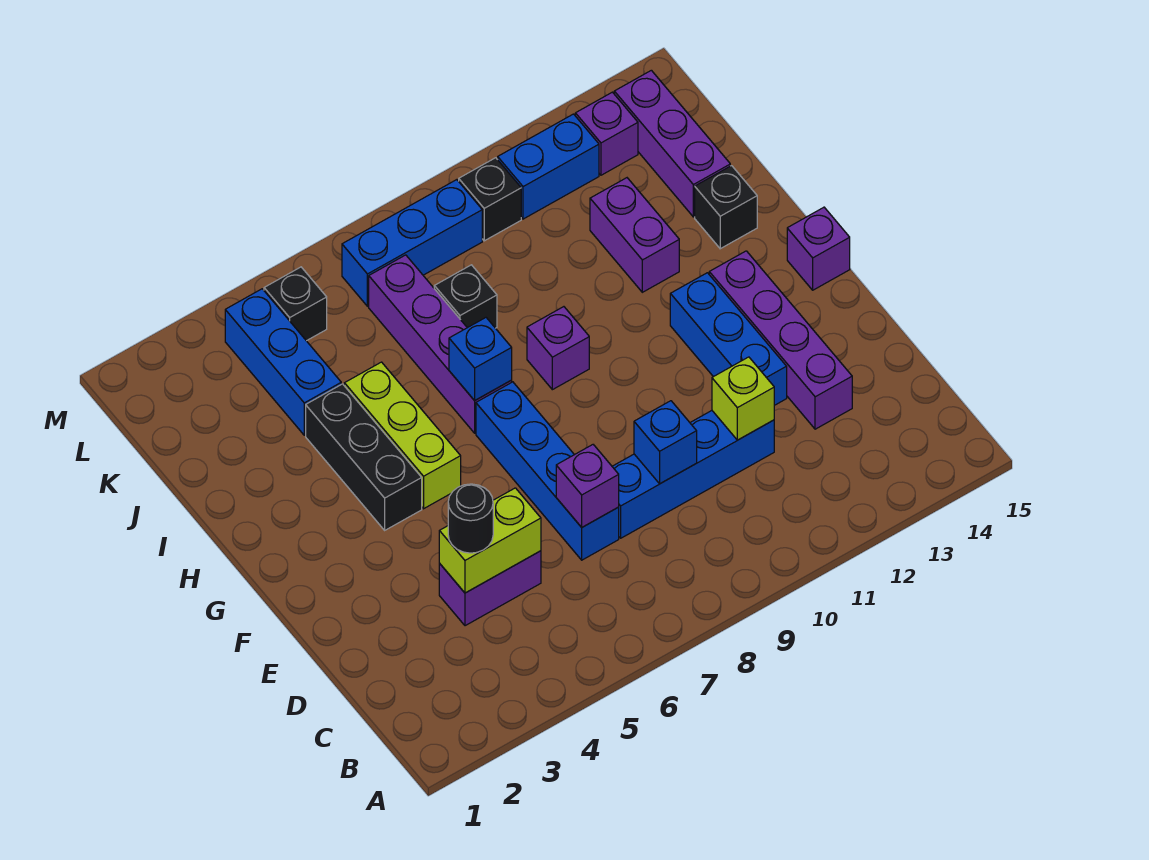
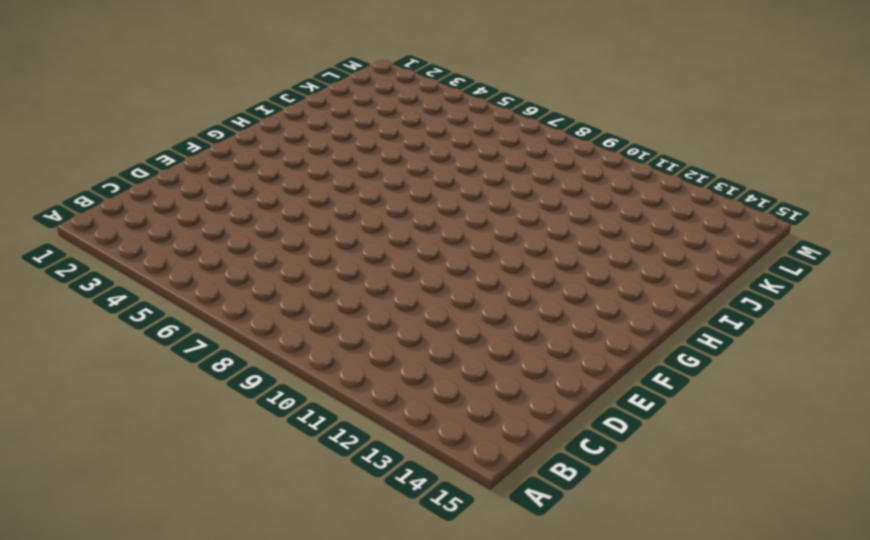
none -> purple brick D4:D5 level 1
none -> blue brick D7:G7 level 1
none -> blue brick D8:D11 level 1

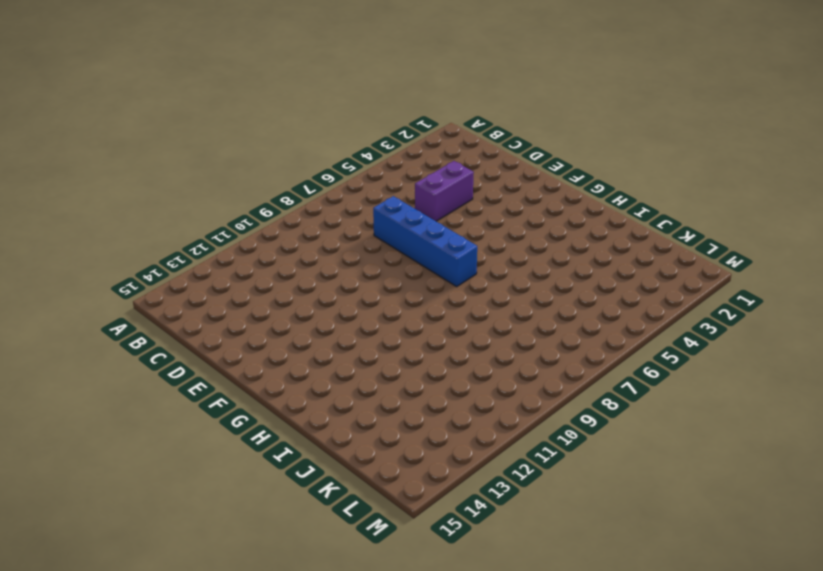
none -> blue brick D8:D11 level 1
none -> purple brick D13:G13 level 1
none -> blue brick E12:G12 level 1

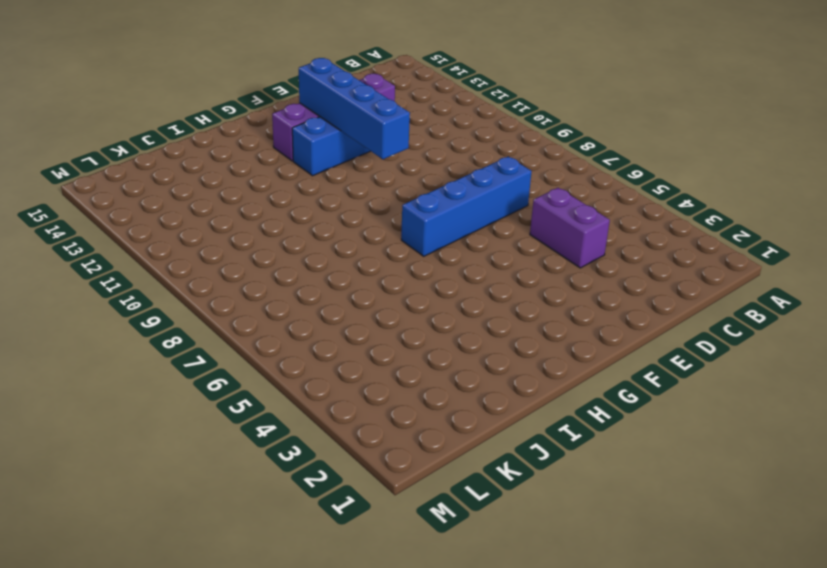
blue brick F10:F13 level 2 -> blue brick D8:D11 level 1
none -> black brick G4:I4 level 1
none -> lime brick G5:I5 level 1
none -> purple brick G15 level 1

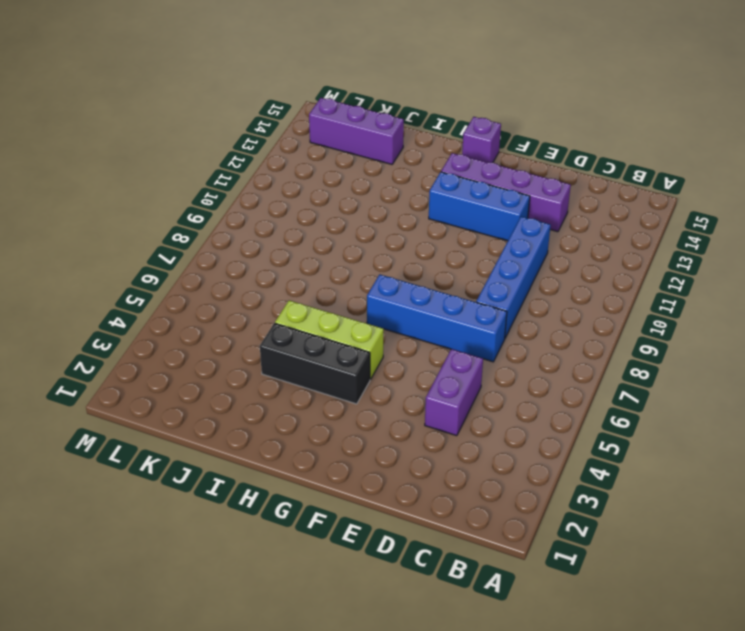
none -> purple brick H7:K7 level 1
none -> purple brick H9 level 1
none -> purple brick I12:J12 level 1

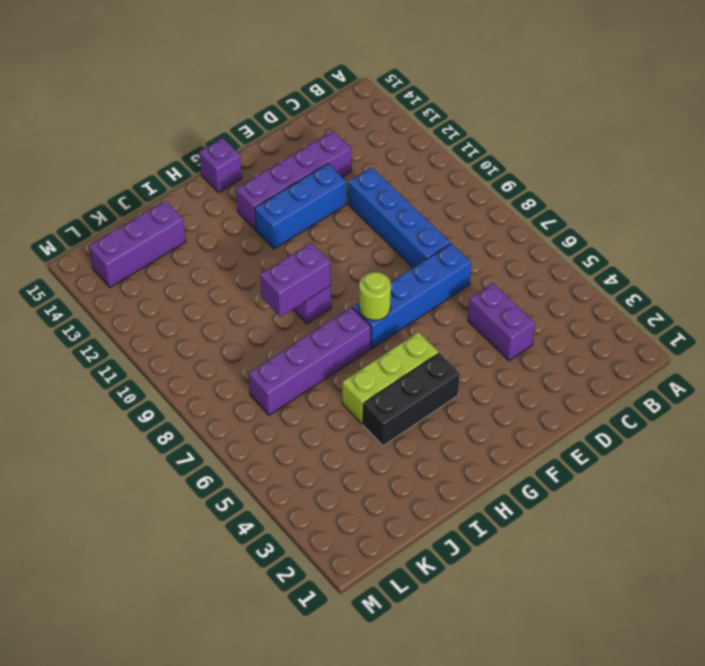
lime round brick G7 level 2 -> none
purple brick H9:I9 level 2 -> purple brick I12:J12 level 1
none -> black brick I14 level 1
none -> blue brick J4:L4 level 1
none -> black brick J8 level 1

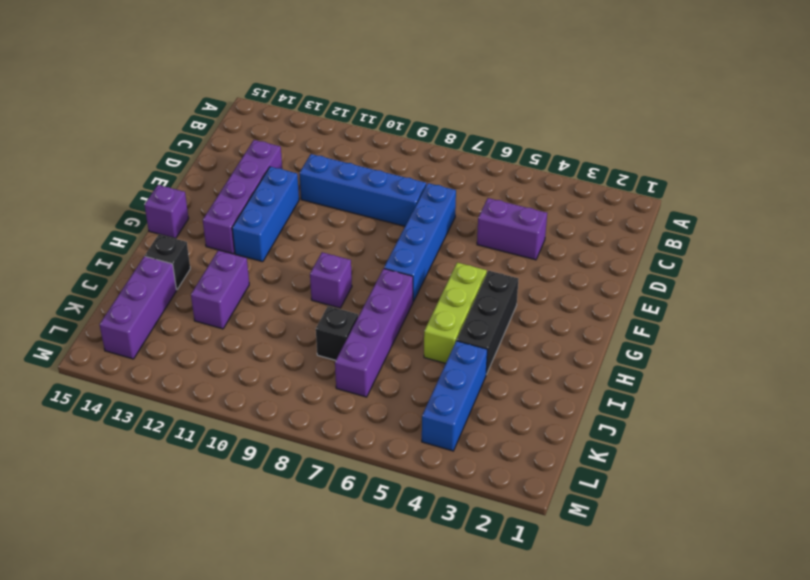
none -> black brick L5 level 1
none -> blue brick L7:L9 level 1
none -> black brick L10 level 1

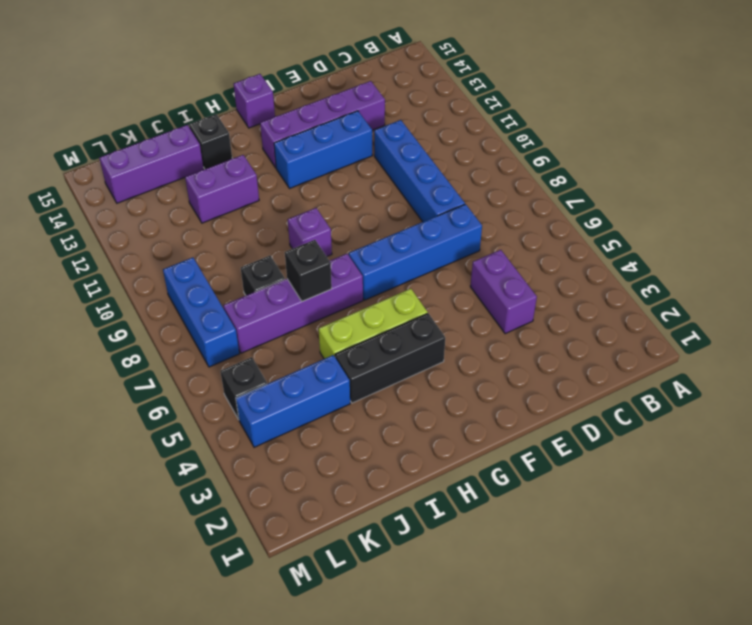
black brick I7 level 2 -> black brick L10 level 1
none -> blue brick L11:L12 level 1
none -> purple brick L13 level 1
none -> lime brick D4:D5 level 2

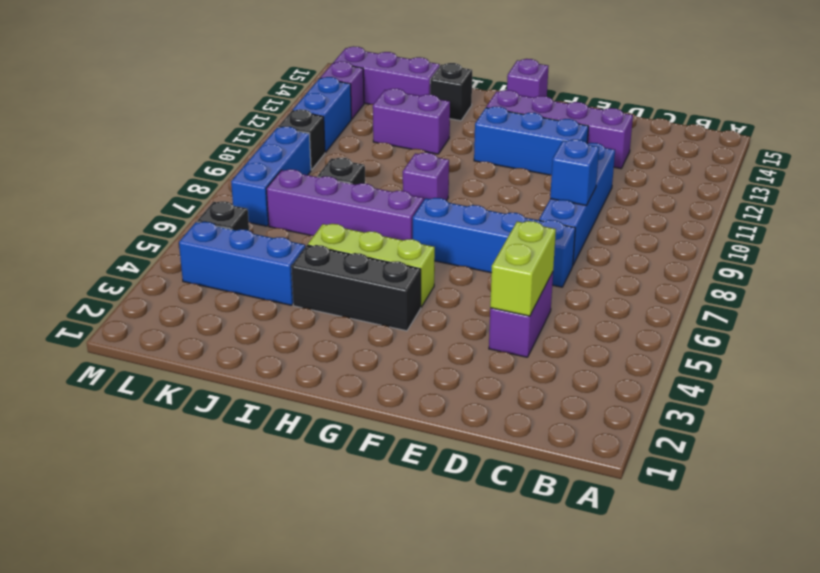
none -> purple brick D7 level 2
none -> lime brick D11 level 2
none -> blue brick H7 level 2

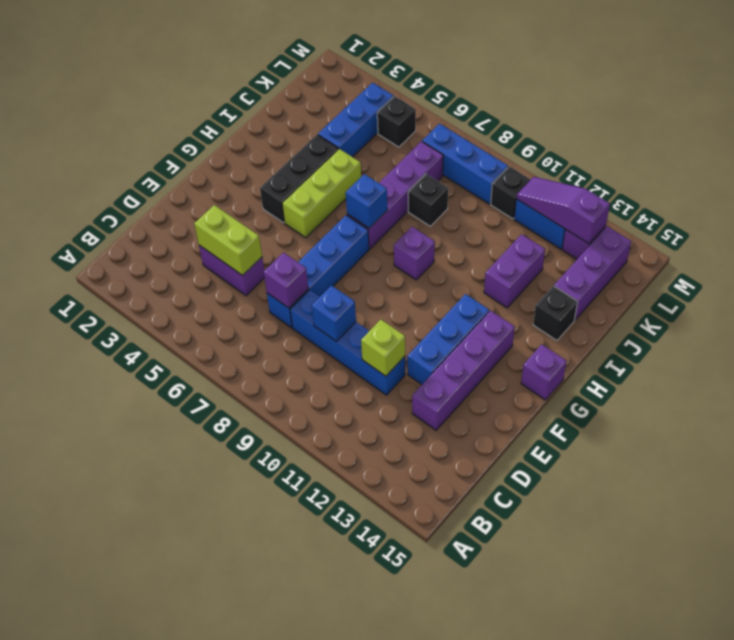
purple slope L11:L13 level 2 top 13 -> none
none -> black round brick D4 level 3

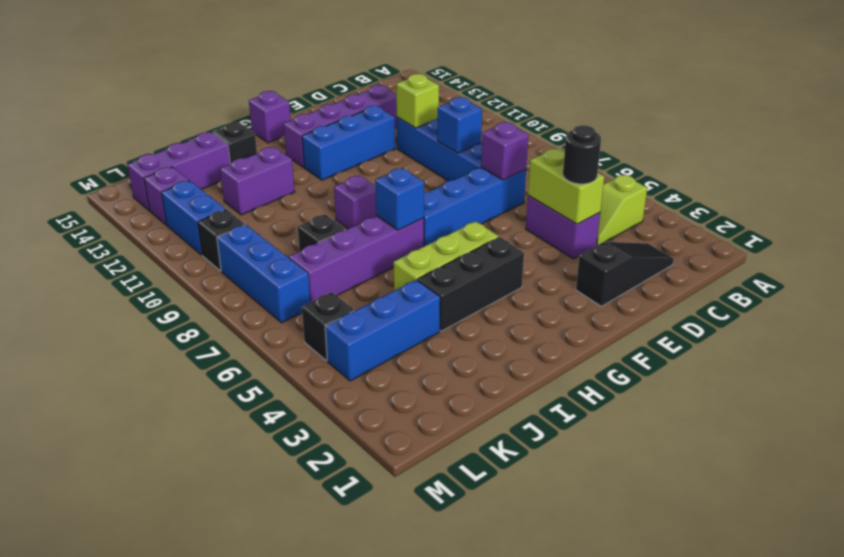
lime slope B4:C4 level 1 top B -> none
black slope C2:E2 level 1 top E -> none

